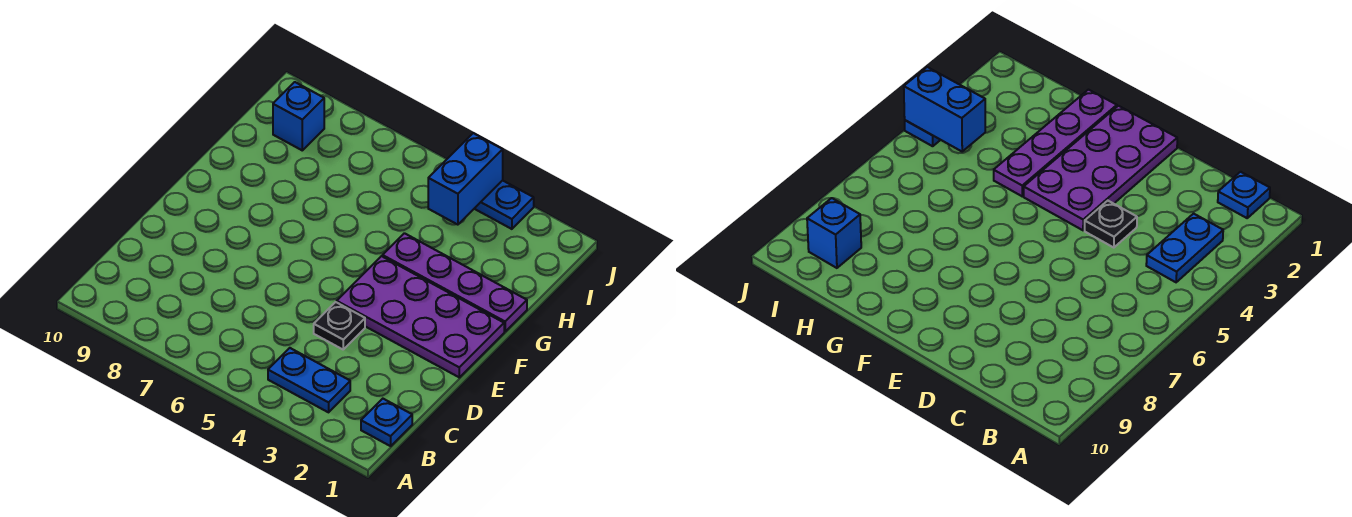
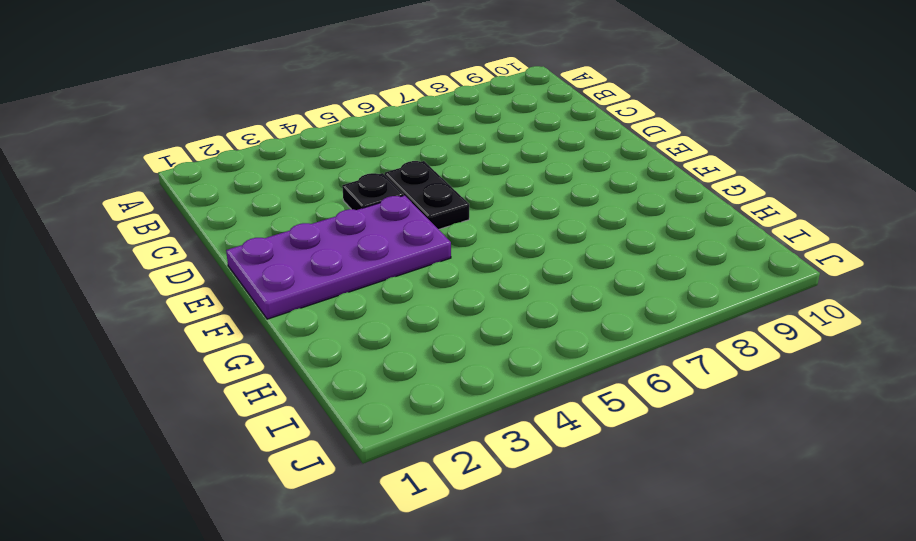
black plate D5:E5 level 1 -> none
none -> blue plate B1 level 1
none -> blue plate B3:B4 level 1

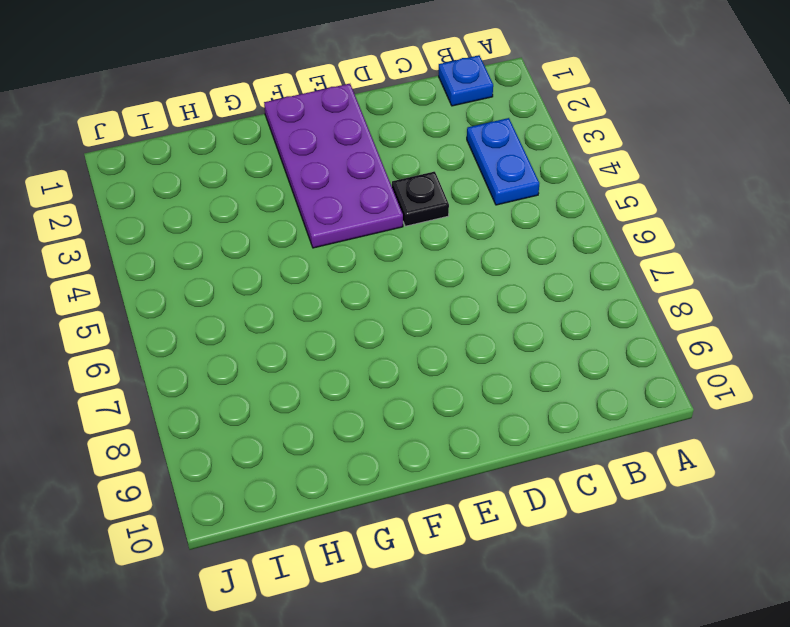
none -> purple plate G1:G4 level 1
none -> blue brick I9 level 1

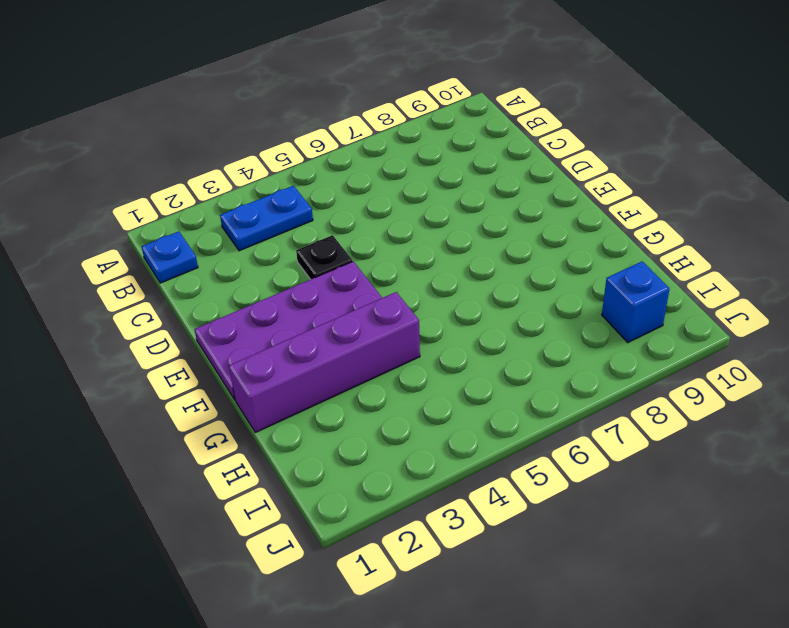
purple brick G1:G4 level 1 -> purple plate G1:G4 level 1
none -> blue plate J3:J4 level 1
none -> blue brick I4:J4 level 2

